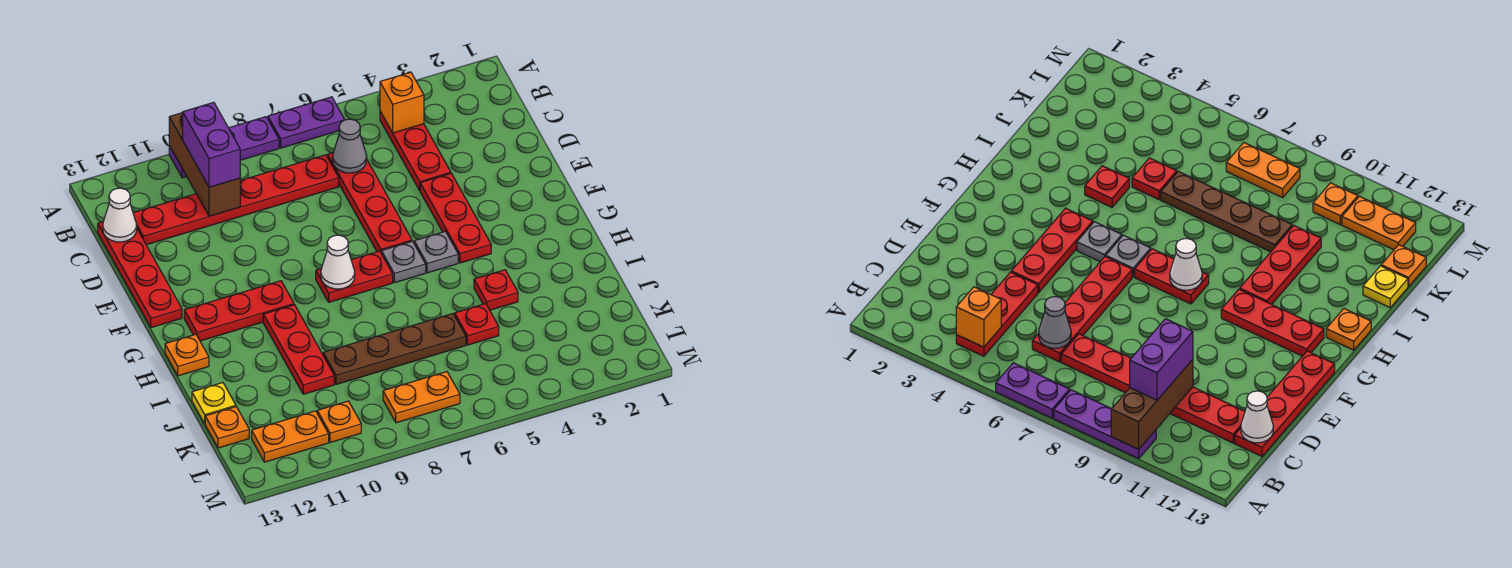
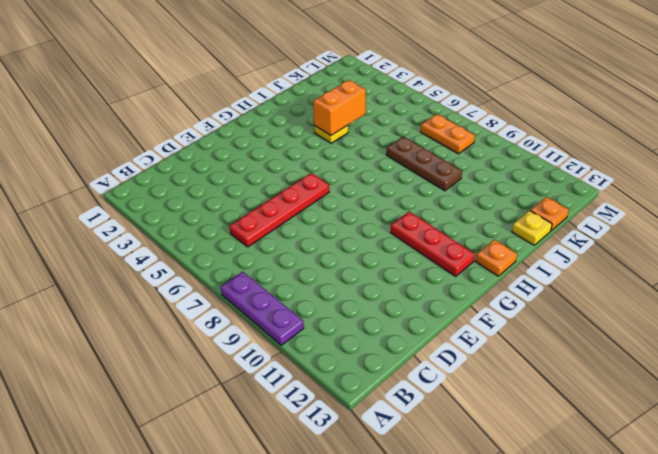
yellow plate I4 level 1 -> red plate I4 level 1
orange brick I4:J4 level 2 -> none
brown plate J7:J9 level 1 -> brown plate J6:J9 level 1
none -> purple plate A6:A7 level 1
none -> red plate B4:D4 level 1
none -> red plate C7:C12 level 1

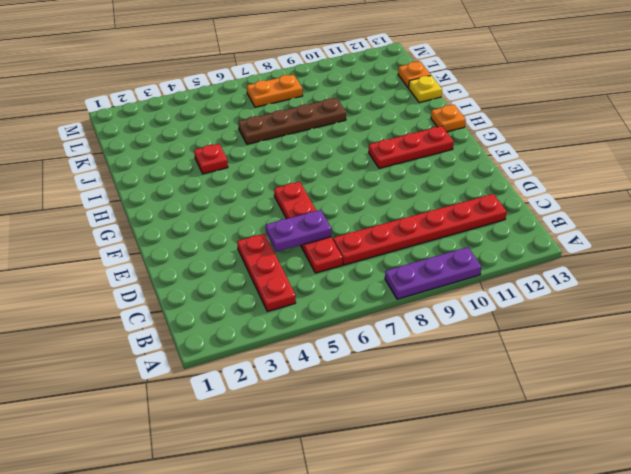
purple plate D5:D6 level 2 -> purple plate A6:A7 level 1
none -> red plate C13:F13 level 1
none -> red plate E4:G4 level 1
none -> grey plate G5 level 1

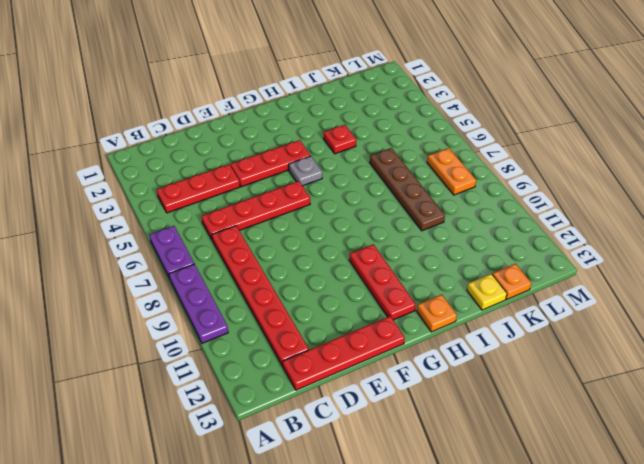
none -> grey plate G6 level 1
none -> red plate G7:G8 level 1
none -> red plate H10:J10 level 1

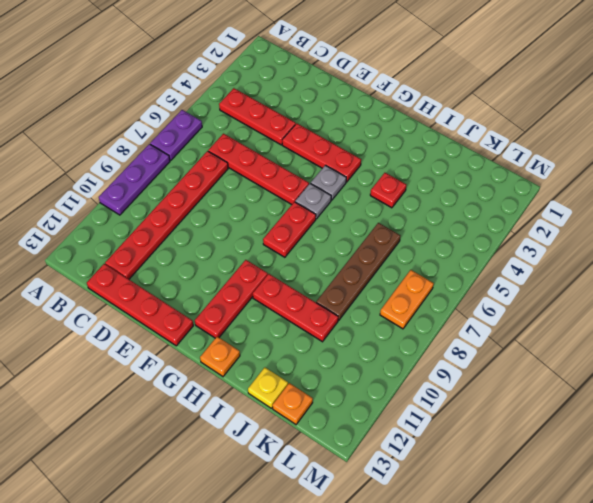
none -> red plate J5 level 1
none -> orange plate L10 level 1
none -> orange plate L11:L12 level 1

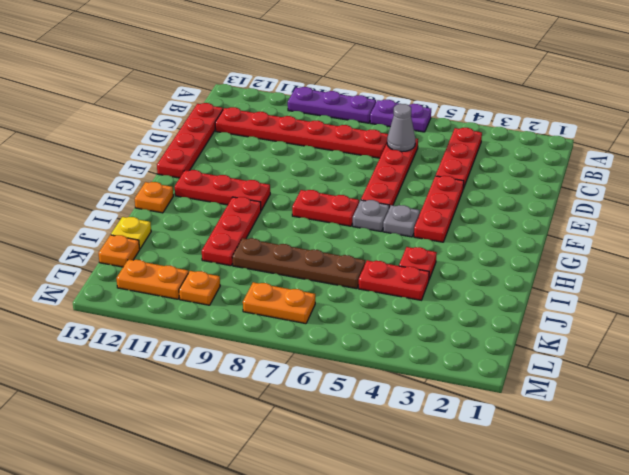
red plate J4:J5 level 1 -> red plate J5 level 1
none -> brown brick A10:C10 level 2
none -> orange brick B4 level 2
none -> white cone C13 level 2

